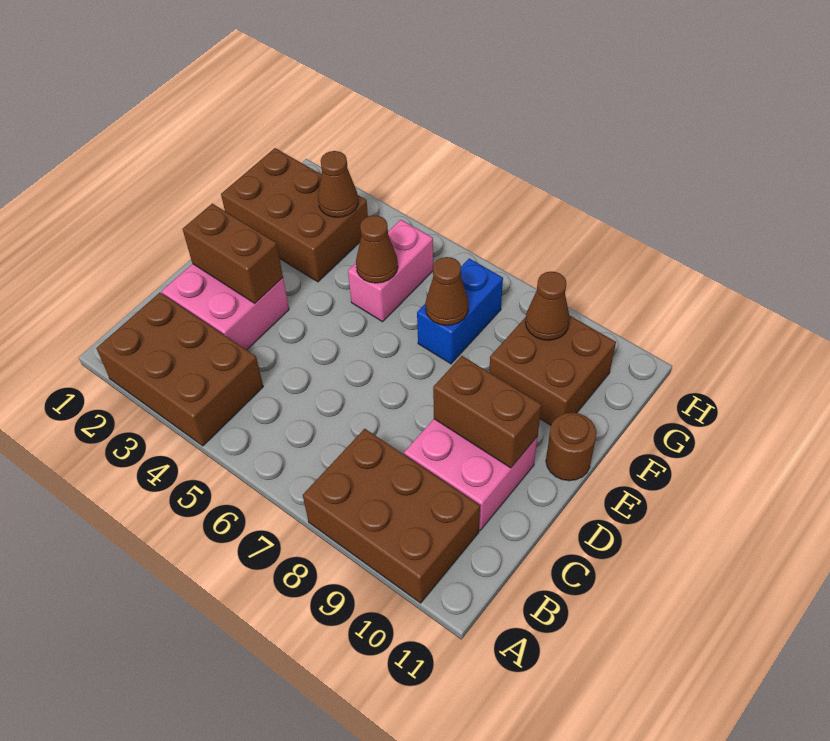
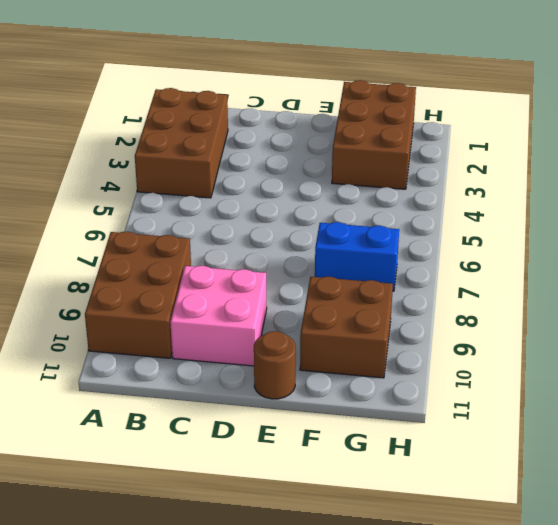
none -> pink brick C2:D3 level 1
none -> pink brick F5:G5 level 1
none -> brown brick D2:D3 level 2

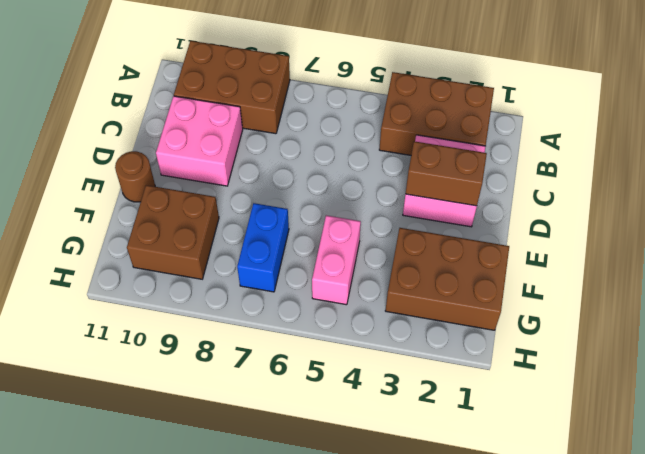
none -> brown brick D9:D10 level 2
none -> brown cone F5 level 2
none -> brown cone F7 level 2

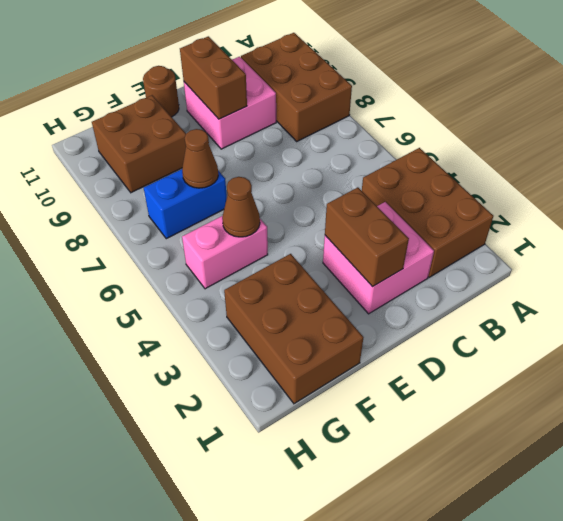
none -> brown cone G3 level 2
none -> brown cone G9 level 2

